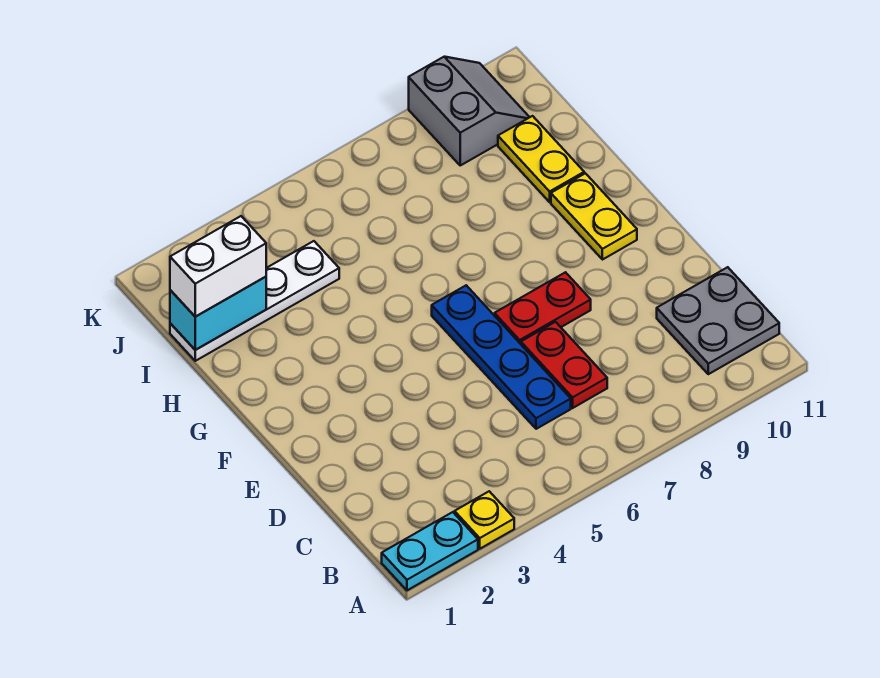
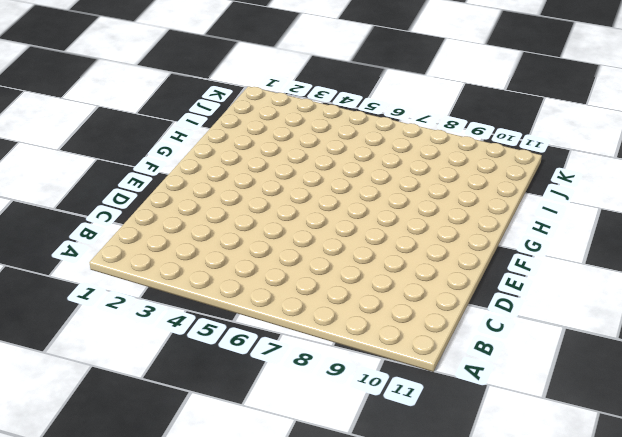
none -> cyan plate A1:A2 level 1
none -> yellow plate A3 level 1
none -> grey plate B10:C11 level 1

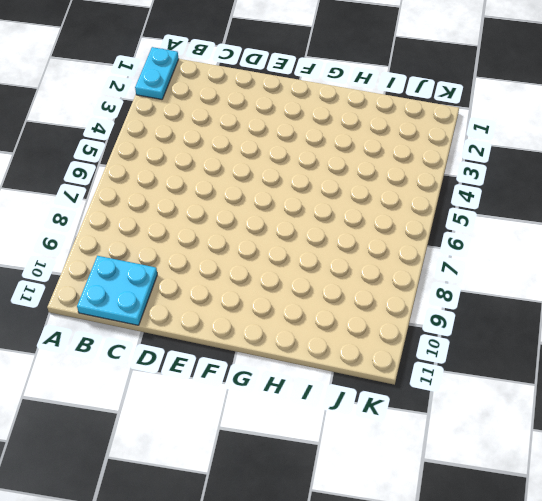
cyan plate B10:C11 level 1 -> grey plate B10:C11 level 1
none -> yellow plate A3 level 1
none -> blue plate C6:F6 level 1
none -> red plate C7:D7 level 1

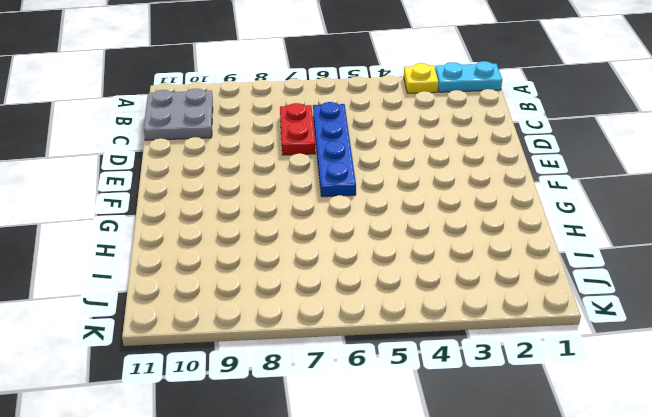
none -> red plate E7:E8 level 1
none -> yellow plate F10:G10 level 1
none -> yellow plate H10:I10 level 1

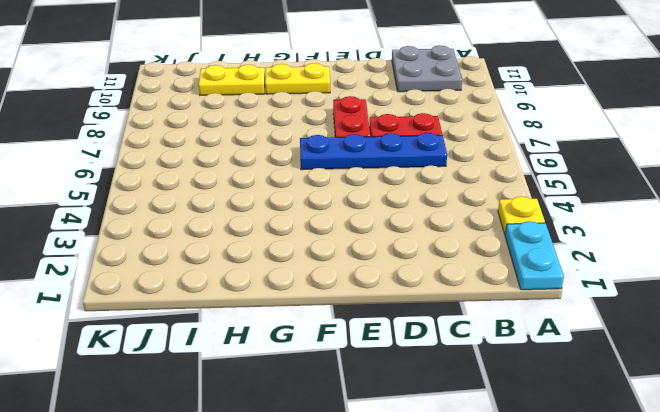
none -> white plate I1:I4 level 1
none -> grey slope J9:K10 level 1 top 9
none -> cyan brick I1:I2 level 2

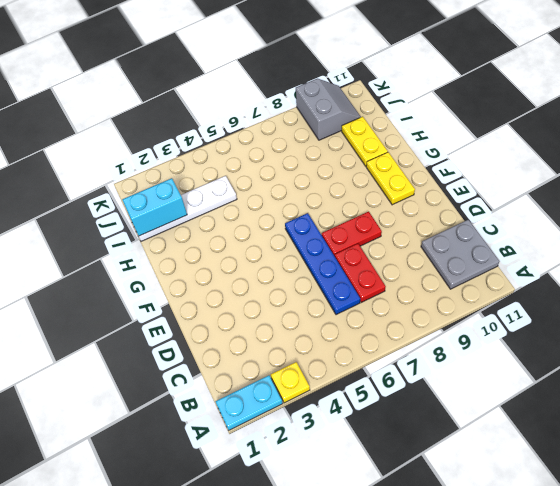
none -> white brick I1:I2 level 3

